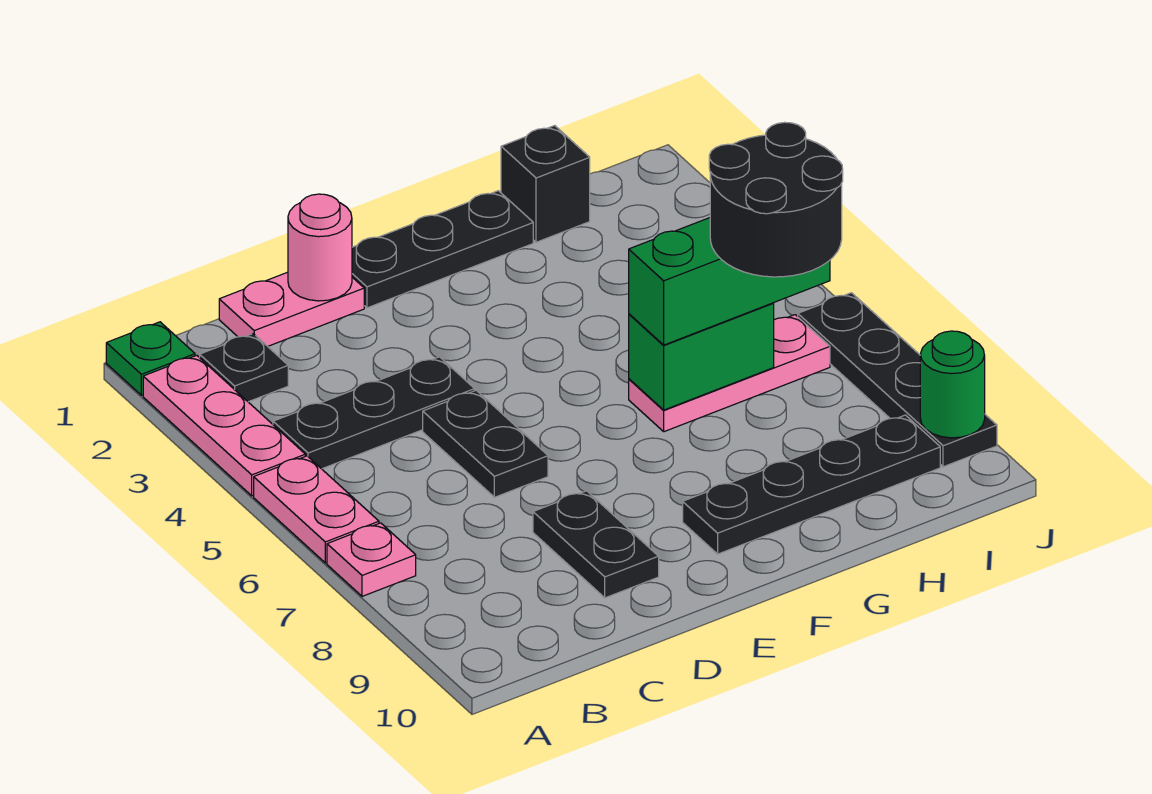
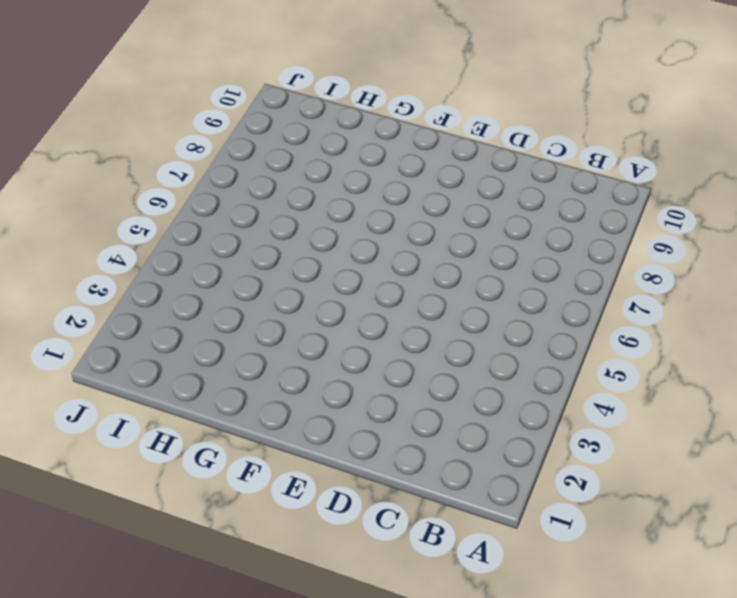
none -> green plate A1 level 1
none -> pink plate A2:A4 level 1
none -> pink plate A5:A6 level 1

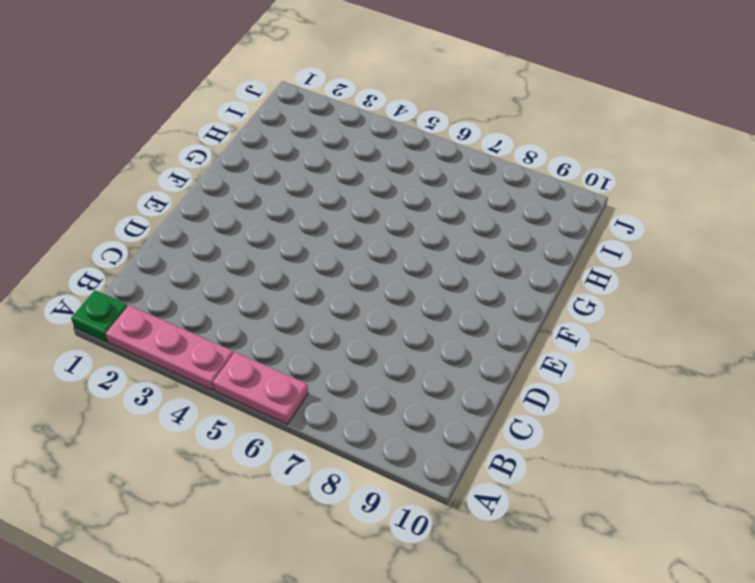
none -> pink plate A7 level 1
none -> black plate B2 level 1
none -> black plate B4:D4 level 1

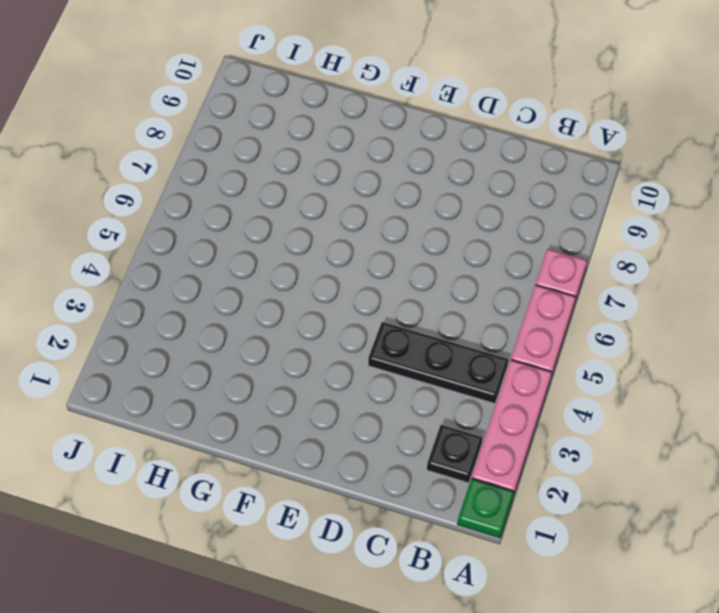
none -> pink plate C1:D1 level 1
none -> black plate D5:D6 level 1
none -> black plate D8:D9 level 1

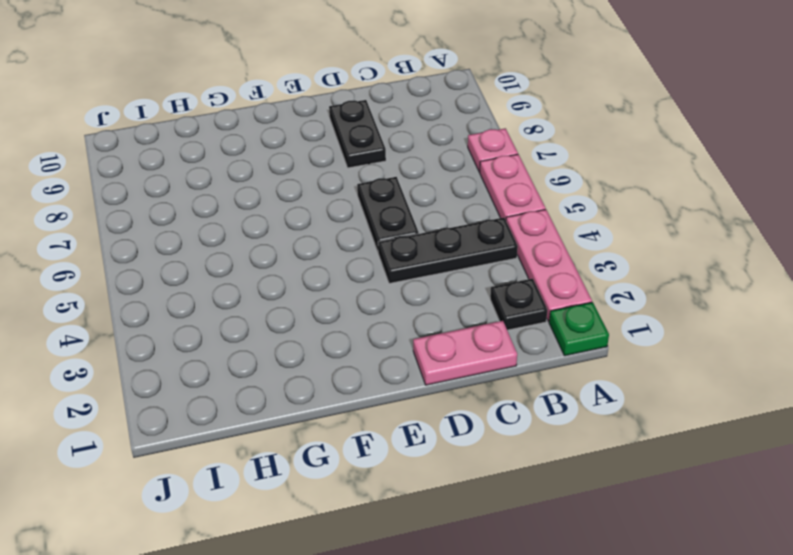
none -> black plate E1:G1 level 1
none -> black plate F9:I9 level 1
none -> pink plate G6:I6 level 1

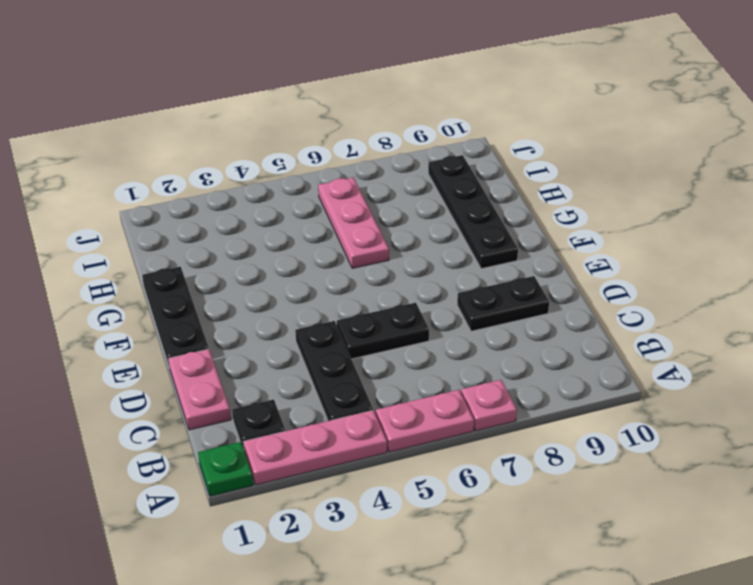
none -> black brick H1 level 1
none -> black plate J6:J9 level 1
none -> pink round brick D1 level 2

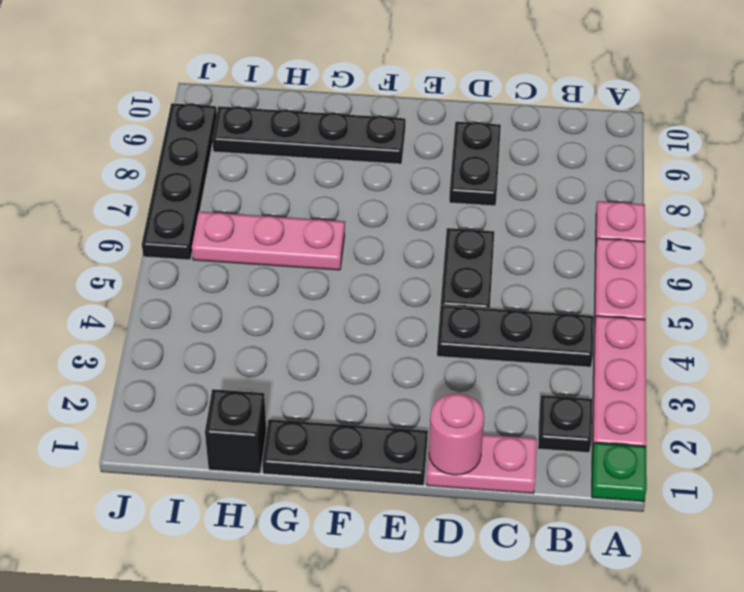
none -> green brick G6:H6 level 2
none -> green round brick J9 level 2
none -> green brick G6:I6 level 3

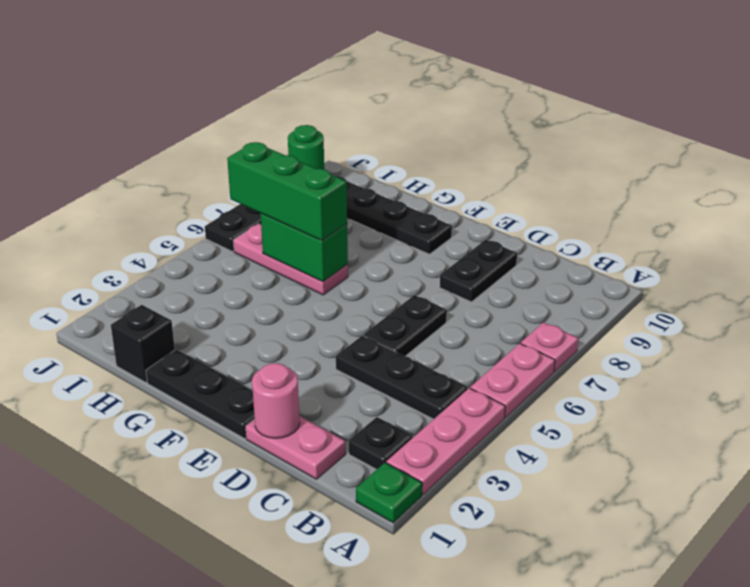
none -> black round brick H6:I7 level 4

